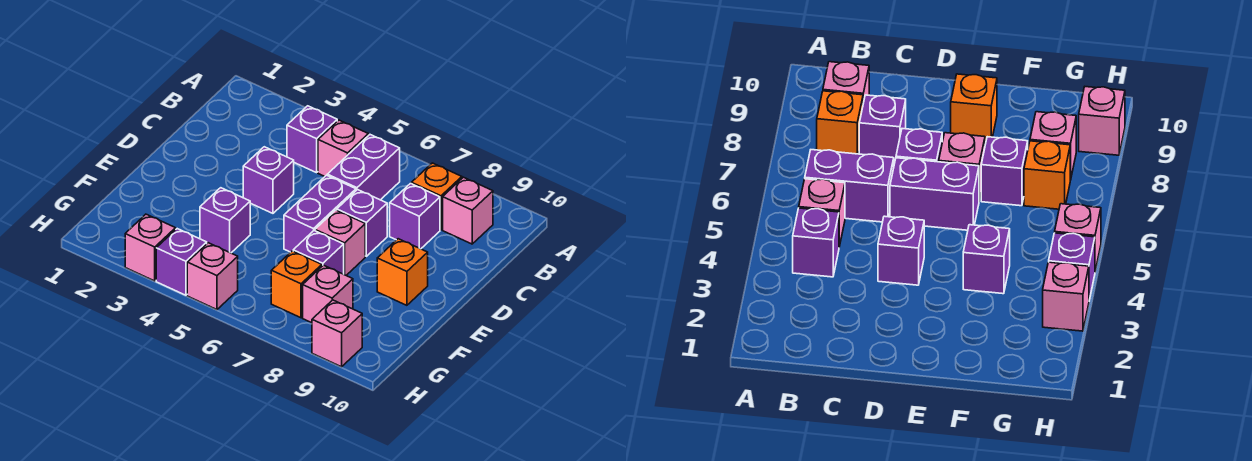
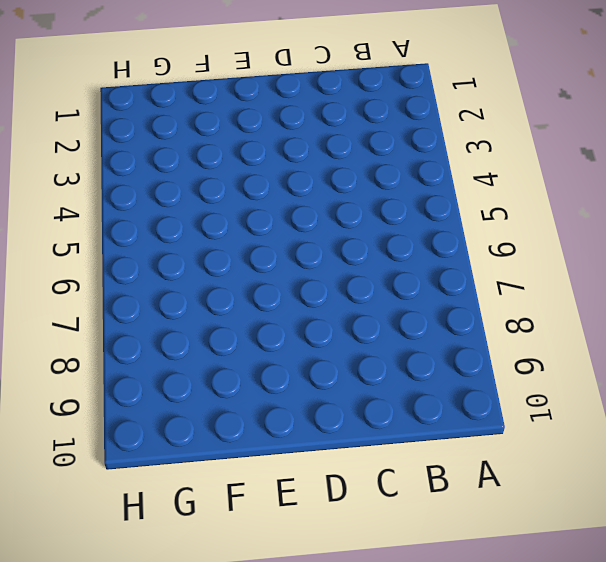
none -> purple brick B4 level 1
none -> pink brick B5 level 1
none -> purple brick B6:C6 level 1

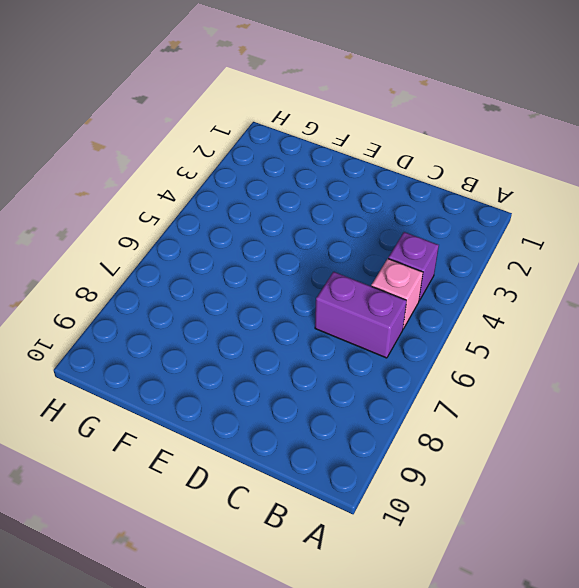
none -> orange brick B8 level 1
none -> pink brick B9 level 1
none -> purple brick C8 level 1

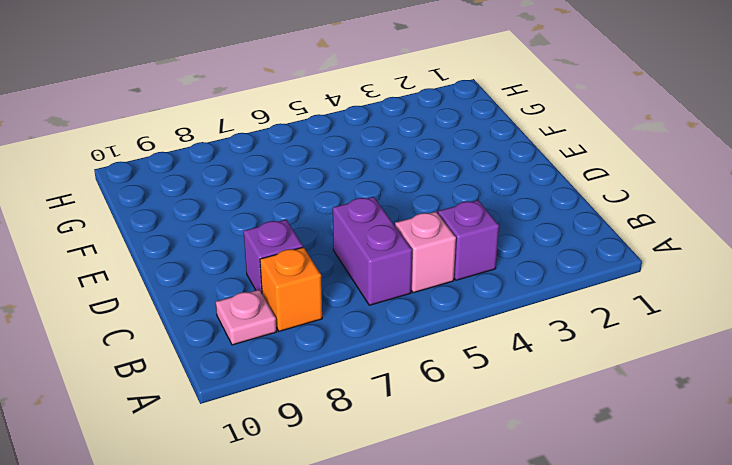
pink plate B9 level 1 -> pink brick B9 level 1
none -> purple brick D4 level 1
none -> purple brick D6:E6 level 1
none -> purple brick D7 level 1

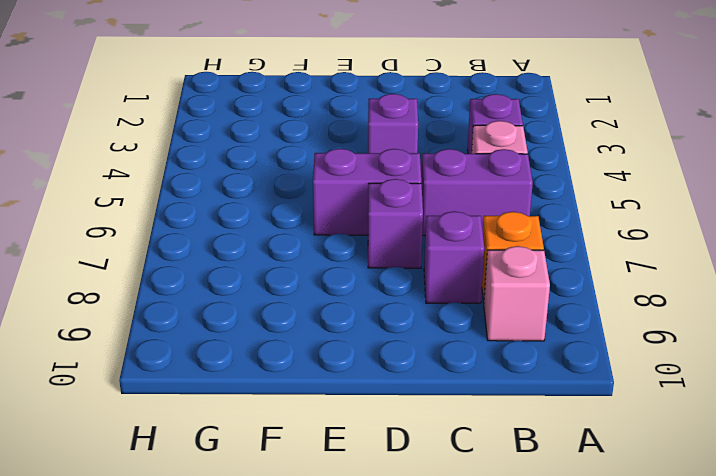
none -> pink brick E7 level 1
none -> orange brick E9 level 1
none -> purple brick F4 level 1

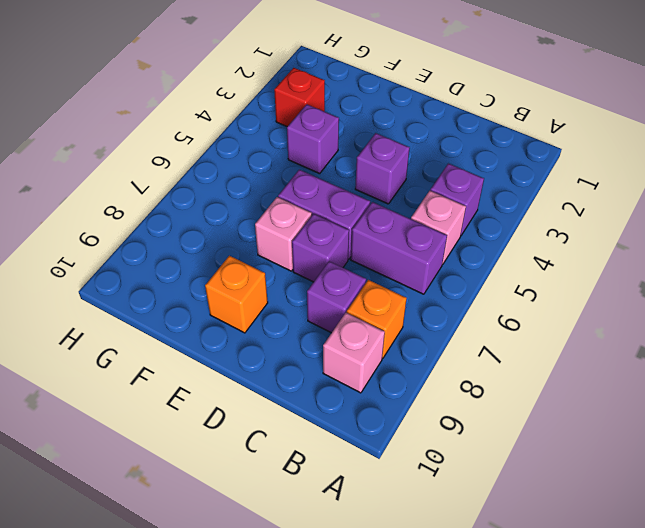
red brick G3 level 1 -> none
none -> purple brick F7 level 1
none -> orange brick G7 level 1
none -> pink brick G8 level 1

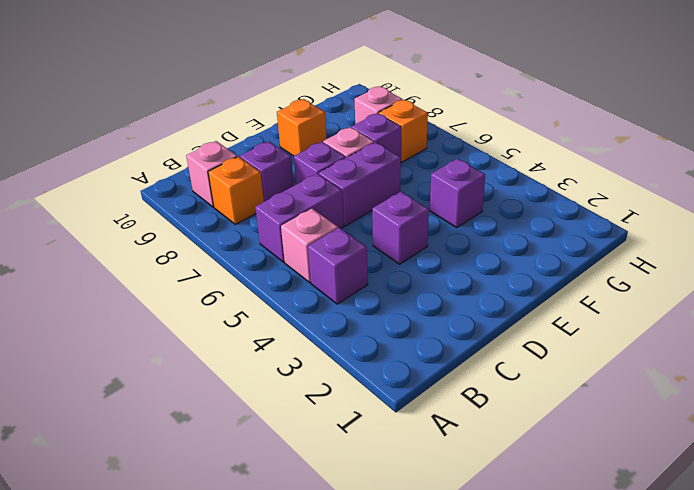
none -> pink brick H3 level 1
none -> purple brick H4 level 1
none -> pink brick H5 level 1

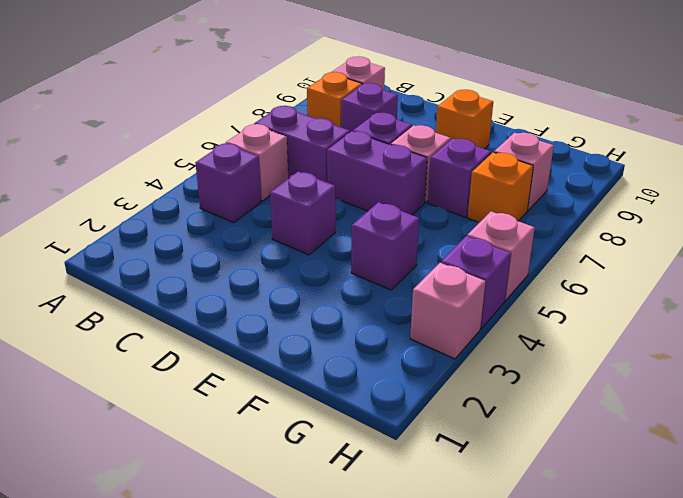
none -> pink brick H9 level 1

